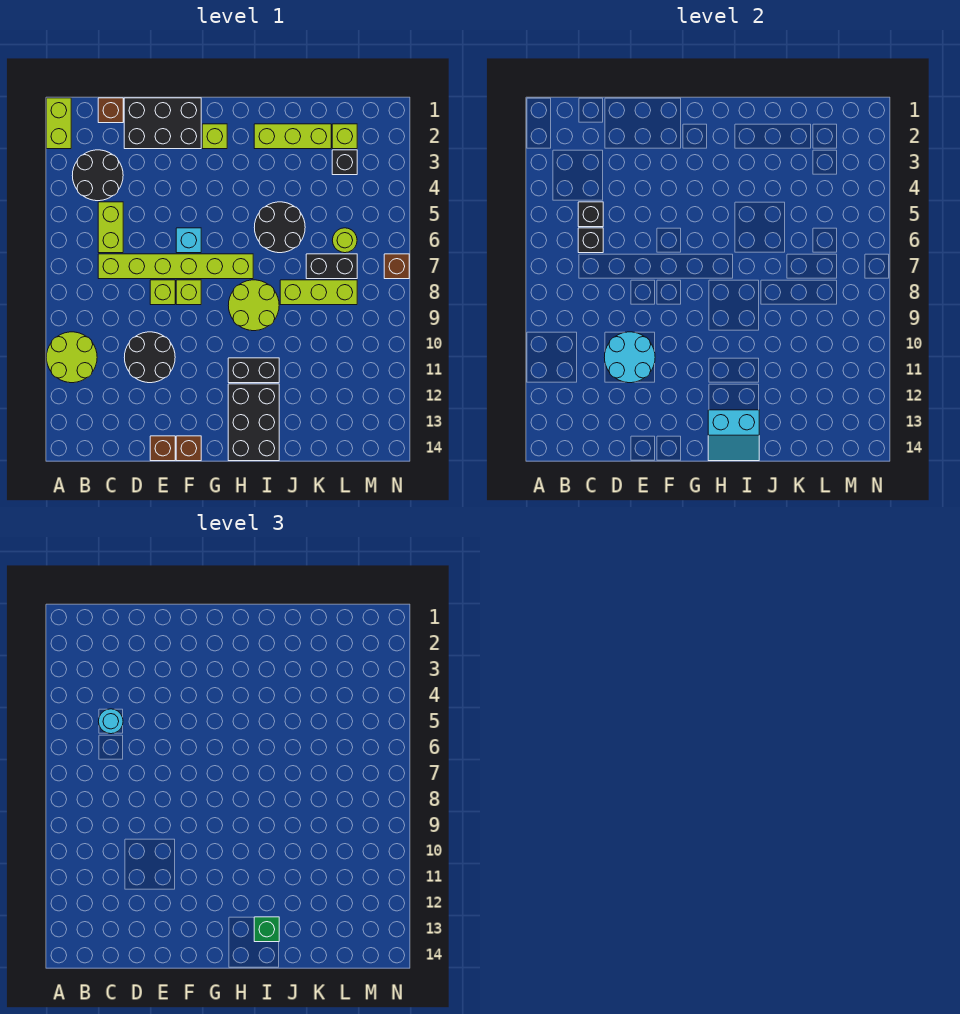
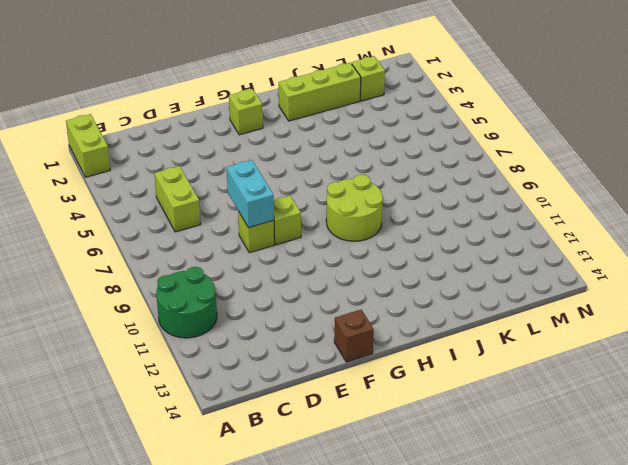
green round brick A10:B11 level 1 -> lime round brick A10:B11 level 1
cyan brick E7:E8 level 2 -> none
none -> black round brick B3:C4 level 1
none -> brown brick C1 level 1
none -> lime brick C7:H7 level 1
none -> black brick D1:F2 level 1

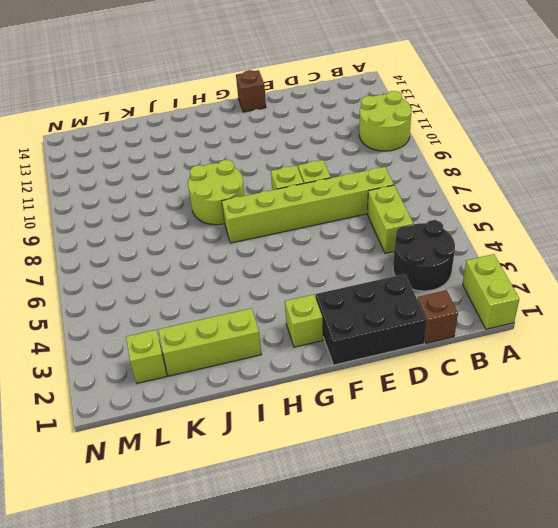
none -> black round brick D10:E11 level 1
none -> brown brick E14 level 1
none -> cyan brick F6 level 1
none -> black brick H11:I11 level 1

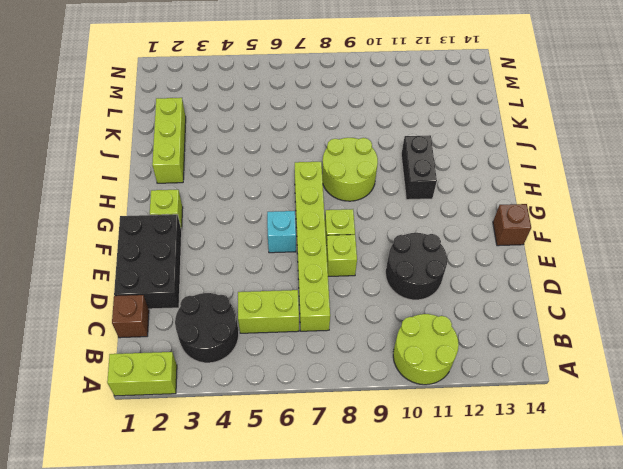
none -> brown brick E14 level 1
none -> black brick H12:I14 level 1
none -> black round brick I5:J6 level 1
none -> lime brick J8:L8 level 1

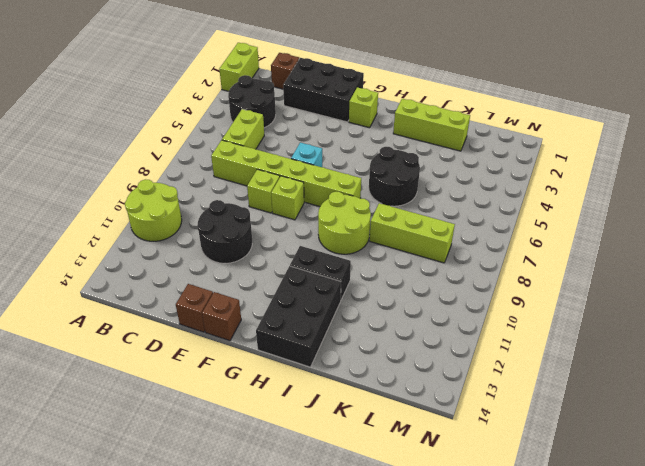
none -> black brick K7:L7 level 1
none -> lime brick L2 level 1
none -> black brick L3 level 1
none -> lime round brick L6 level 1

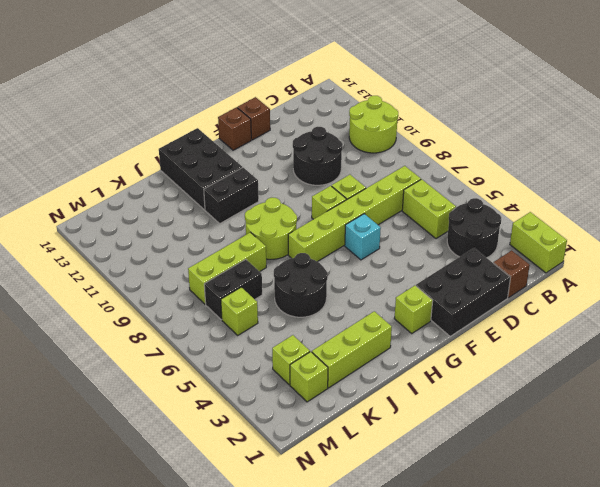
lime brick L3 level 1 -> black brick L3 level 1
lime brick L6 level 1 -> lime round brick L6 level 1
none -> brown brick N7 level 1
none -> black brick C5 level 2
none -> black brick C6 level 2
none -> cyan round brick D10:E11 level 2

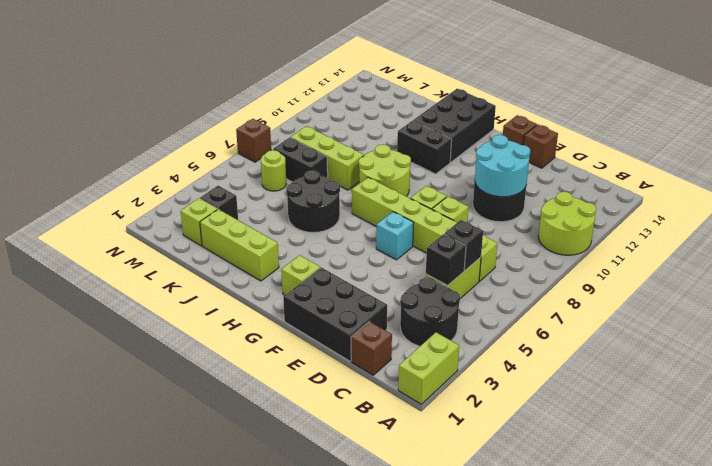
none -> cyan slope H13:I14 level 2 top 13
none -> cyan round brick C5 level 3
none -> green brick I13 level 3

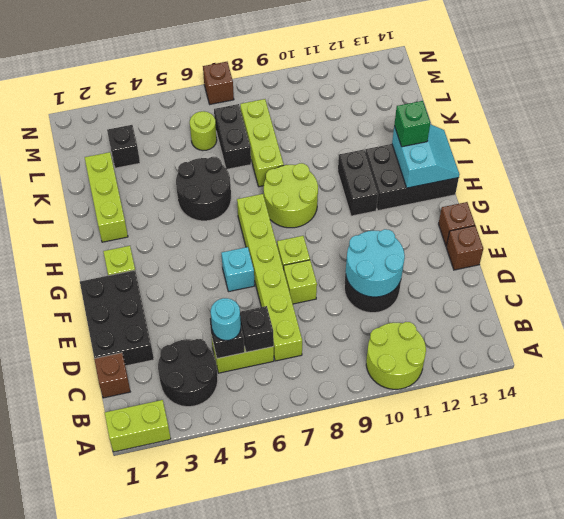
none -> lime brick L2 level 1

